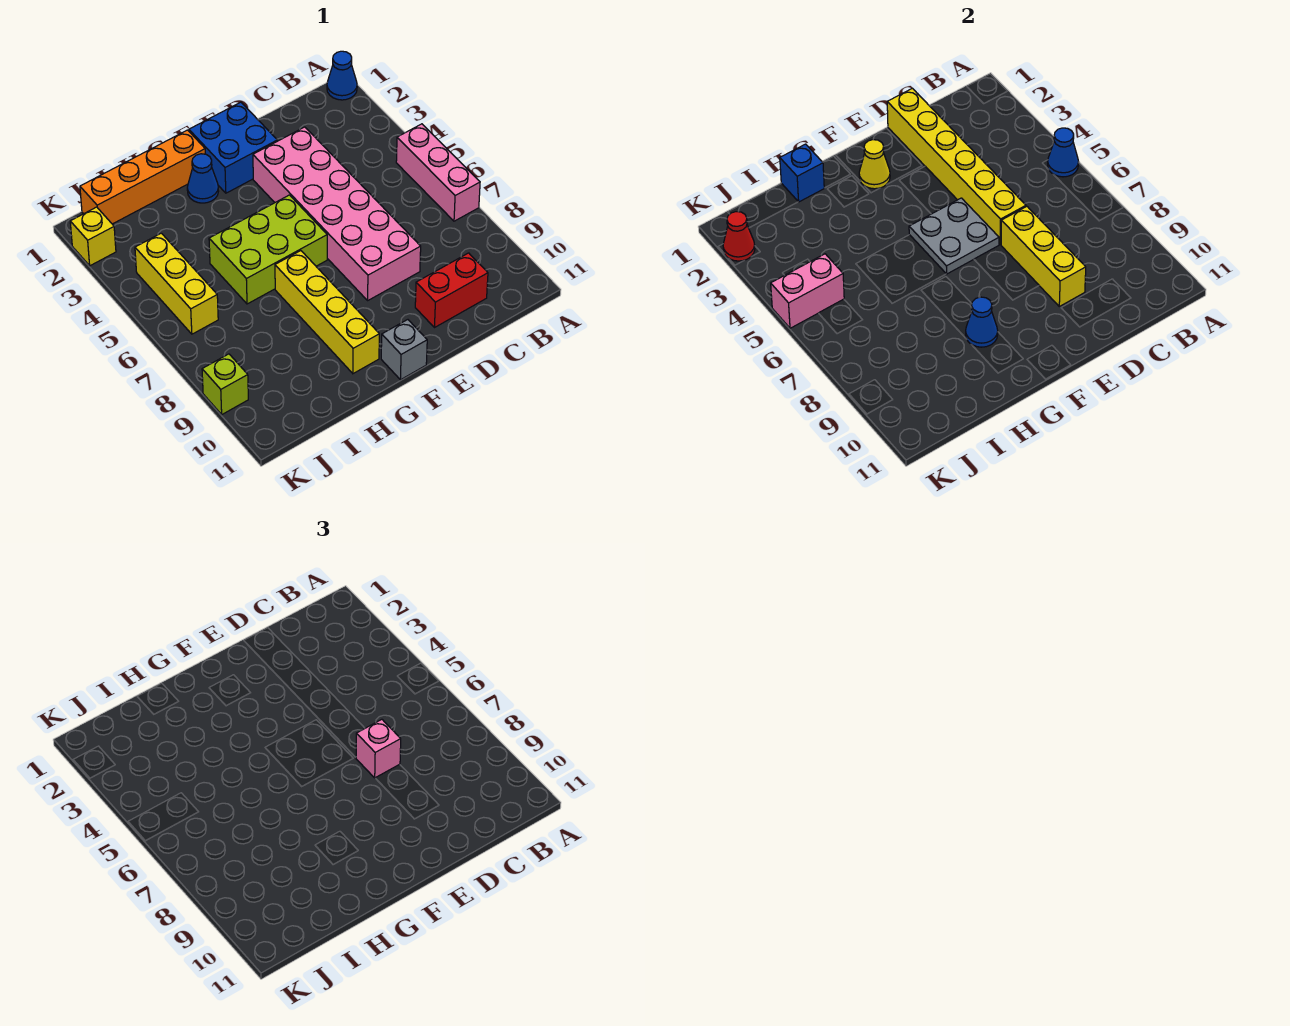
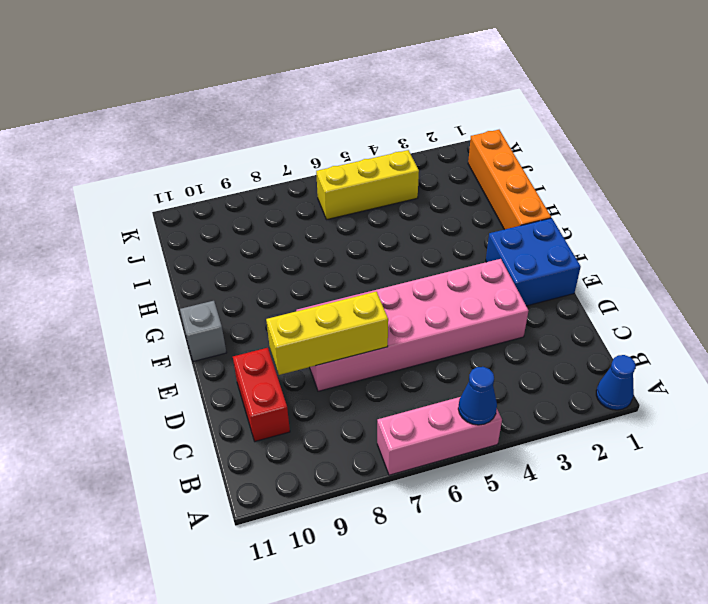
none -> lime brick F5:H6 level 1
none -> blue cone G2 level 1
none -> yellow brick G7:G10 level 1

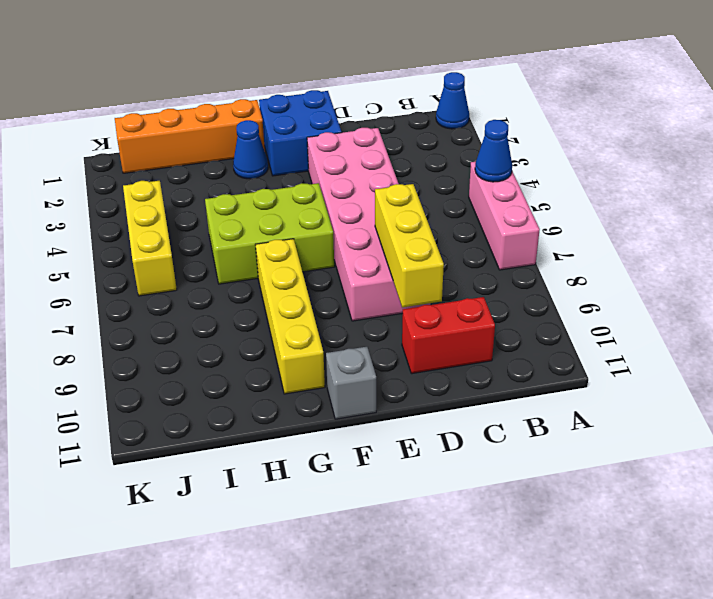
none -> yellow brick K2 level 1
none -> lime brick K9 level 1
none -> yellow brick D1:D6 level 2

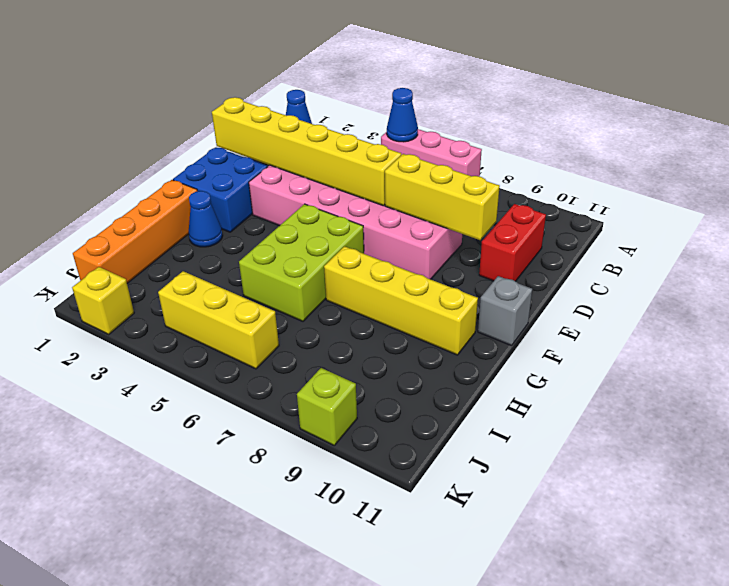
none -> grey plate E5:F6 level 2
none -> yellow cone F2 level 2
none -> blue cone G9 level 2

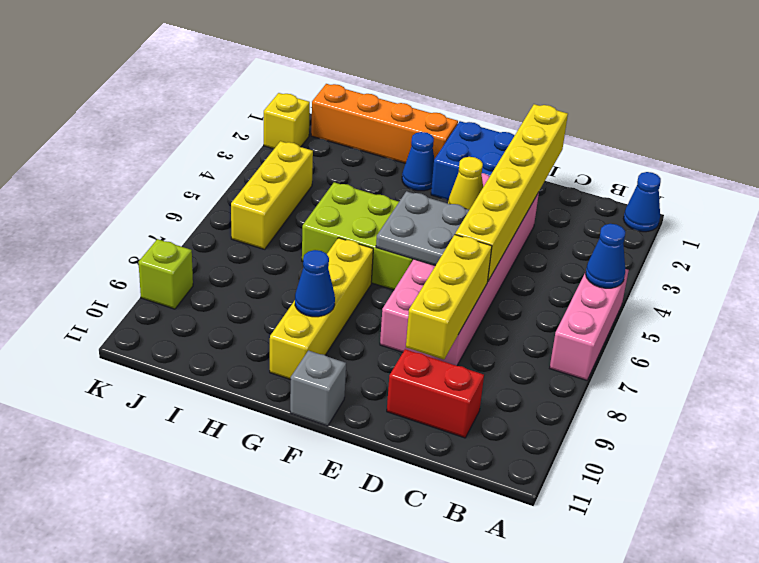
yellow cone E4 level 2 -> yellow cone F2 level 2
none -> blue brick H1 level 2
none -> pink brick J5:K5 level 2
none -> red cone K2 level 2

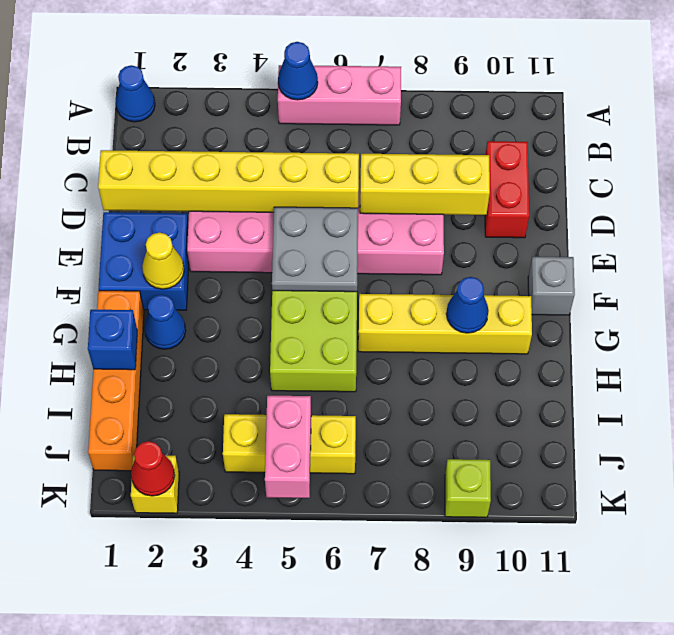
none -> pink brick D7 level 3

